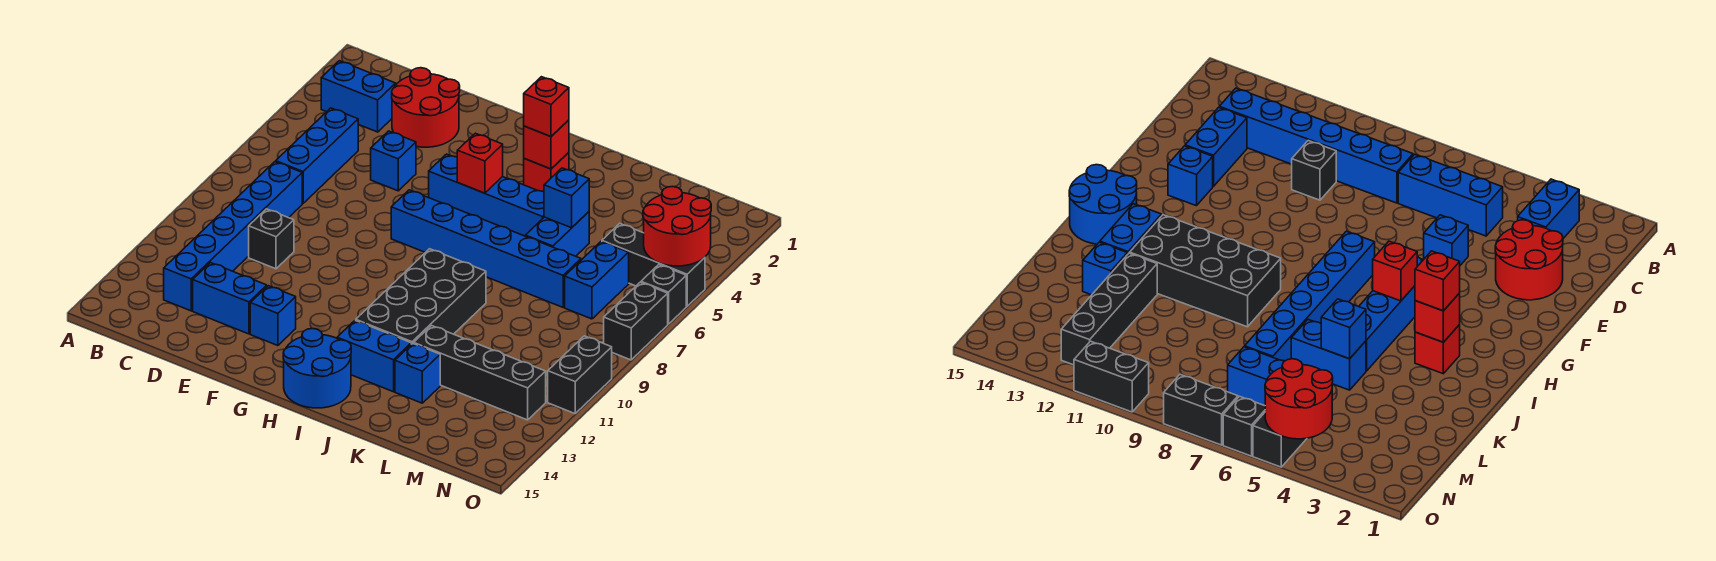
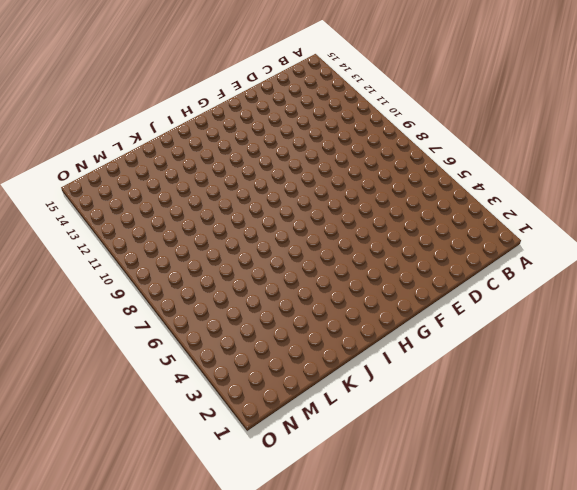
none -> blue brick B3:C3 level 1
none -> blue brick C5:C7 level 1
none -> blue brick C8:C13 level 1

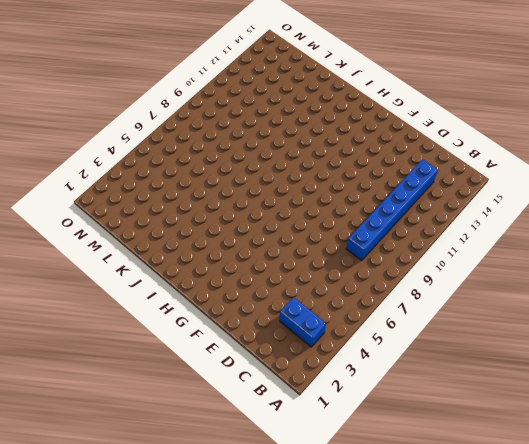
none -> blue brick C5:C7 level 1
none -> red round brick D2:E3 level 1
none -> black brick D10 level 1

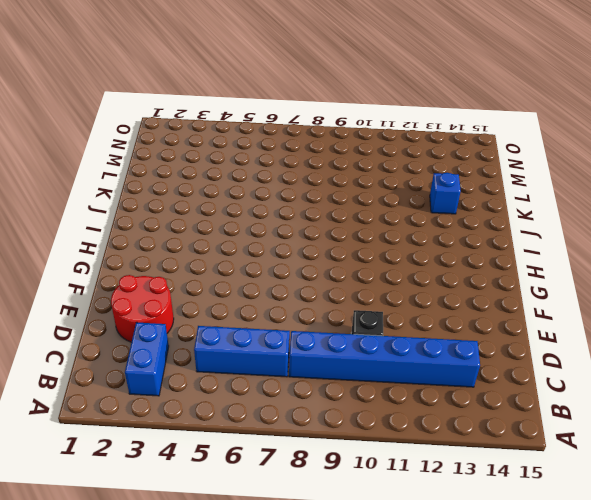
none -> blue brick D13:E13 level 1
none -> blue brick E5 level 1
none -> blue brick F13 level 1

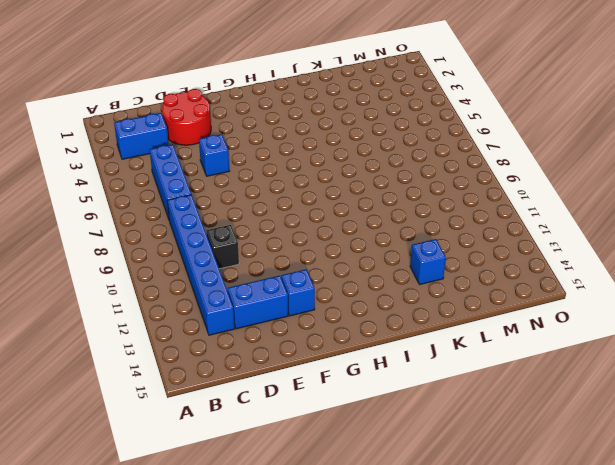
none -> blue brick G5:J5 level 1
none -> blue brick G7:L7 level 1
none -> blue round brick H14:I15 level 1

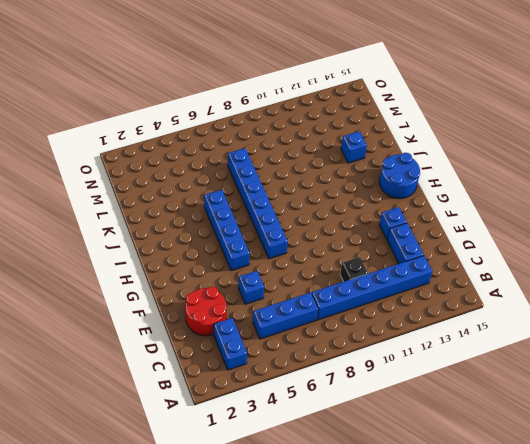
none -> red brick I3 level 1
none -> black brick I9:J12 level 1
none -> blue brick I13:J13 level 1

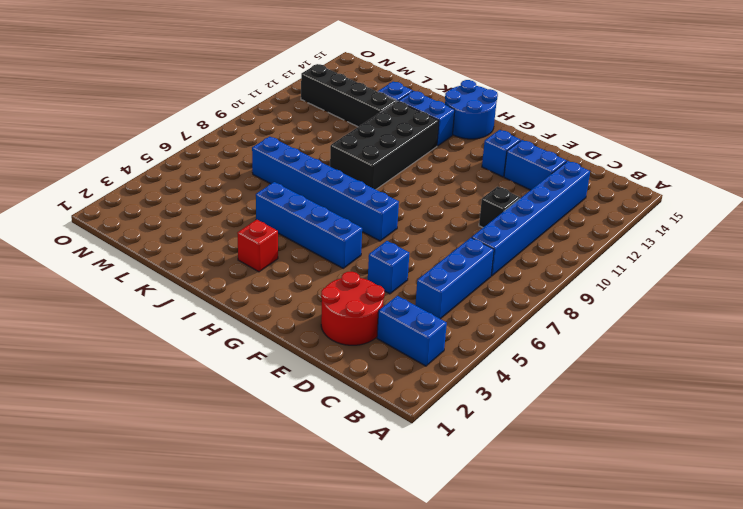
none -> blue brick K5:K6 level 1
none -> black brick M5:O5 level 1
none -> blue brick M6:M7 level 1

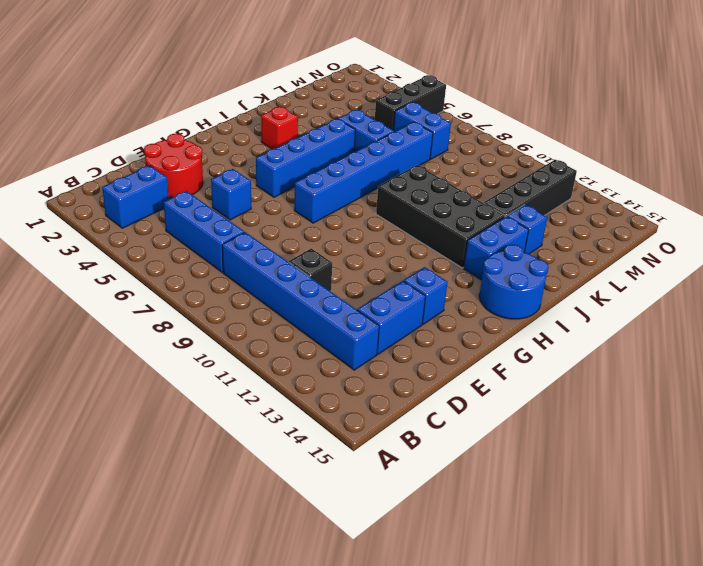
none -> black brick O6 level 1
none -> black brick O7:O8 level 1
none -> black brick O10:O11 level 1

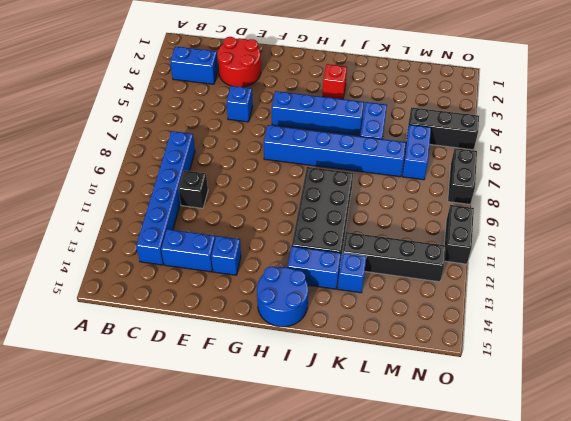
none -> blue brick C5:C7 level 1
none -> black brick O6 level 1
none -> red brick H5 level 2

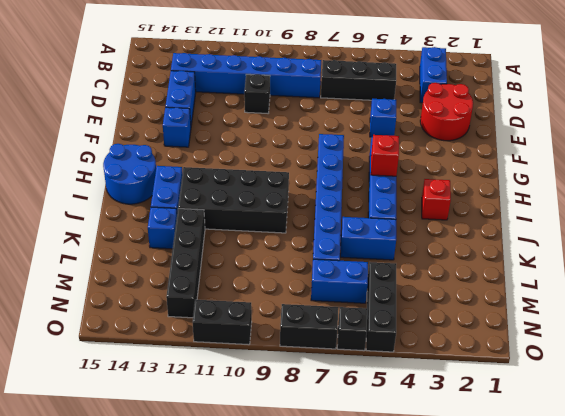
black brick C5:C7 level 1 -> blue brick C5:C7 level 1
none -> red brick I3 level 2
none -> blue brick K5 level 2
none -> red round brick N4:O5 level 2

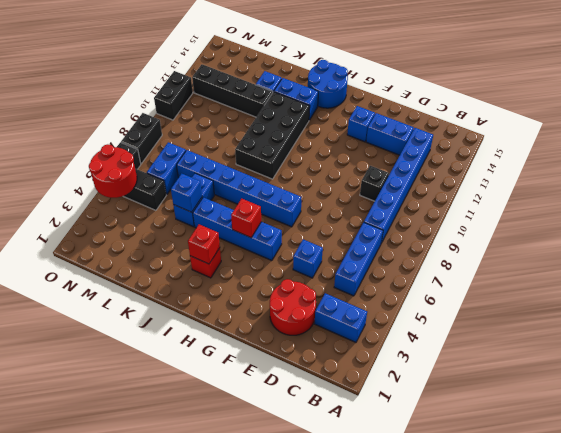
none -> red brick I3 level 3

